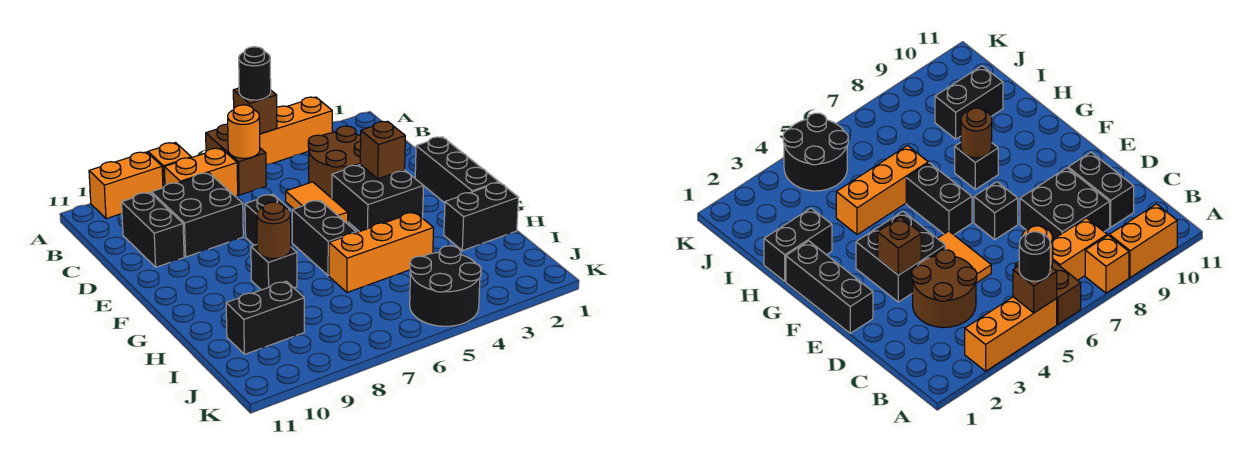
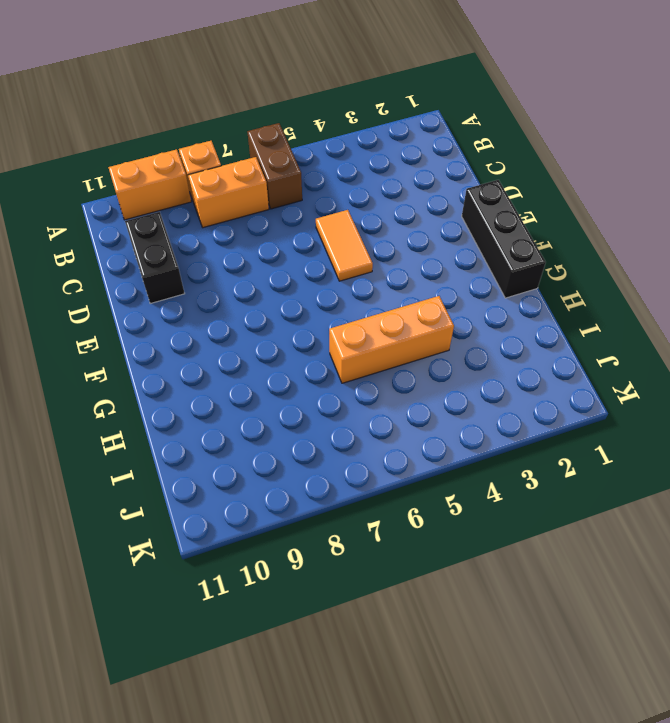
none -> orange brick A3:A5 level 1
none -> brown round brick C3:D4 level 1
none -> black brick C8:D9 level 1

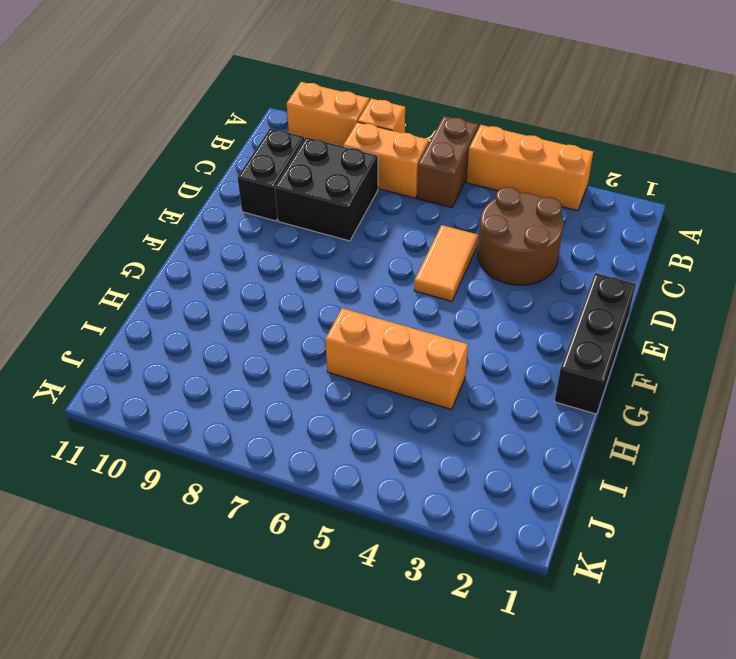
none -> black brick E3:F4 level 1
none -> black brick E7 level 1
none -> black brick F6:G6 level 1

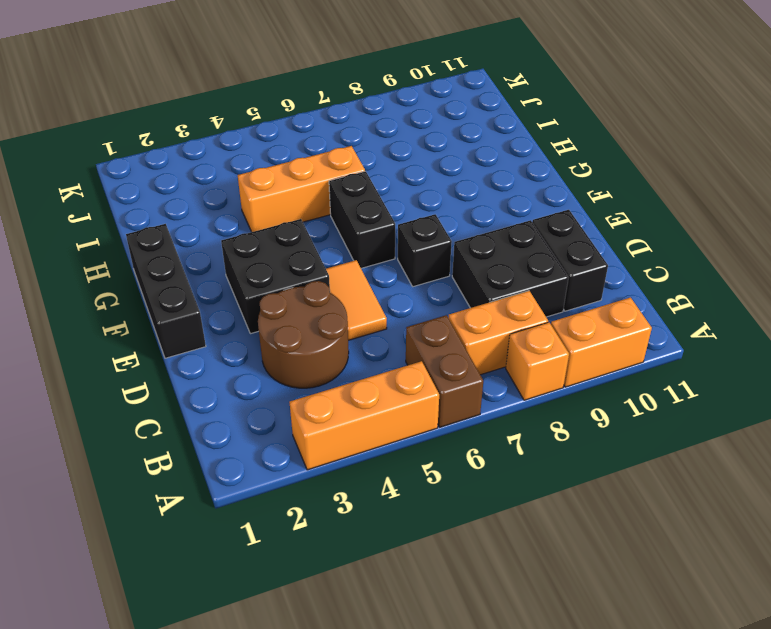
none -> black brick G8 level 1
none -> black brick H1:H2 level 1
none -> black brick I9:I10 level 1

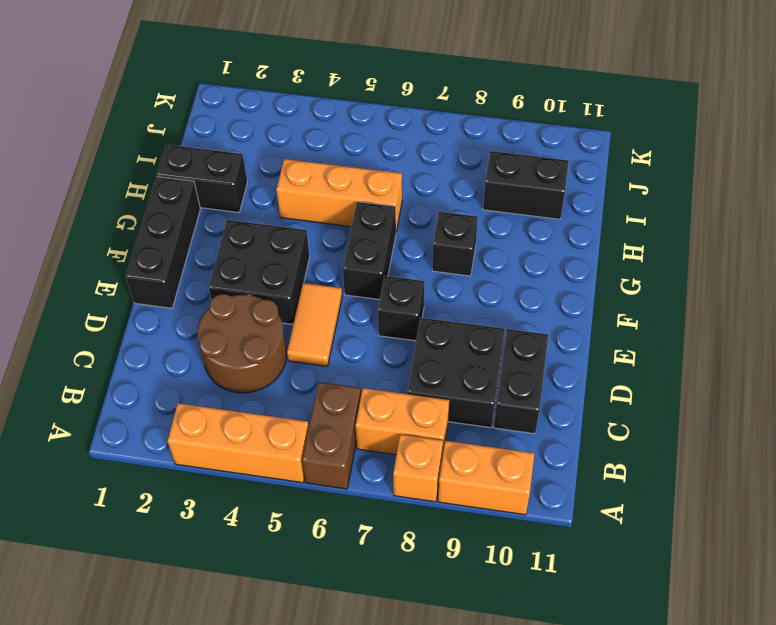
none -> black round brick J4:K5 level 1
none -> brown brick A5 level 2
none -> orange round brick B6 level 2

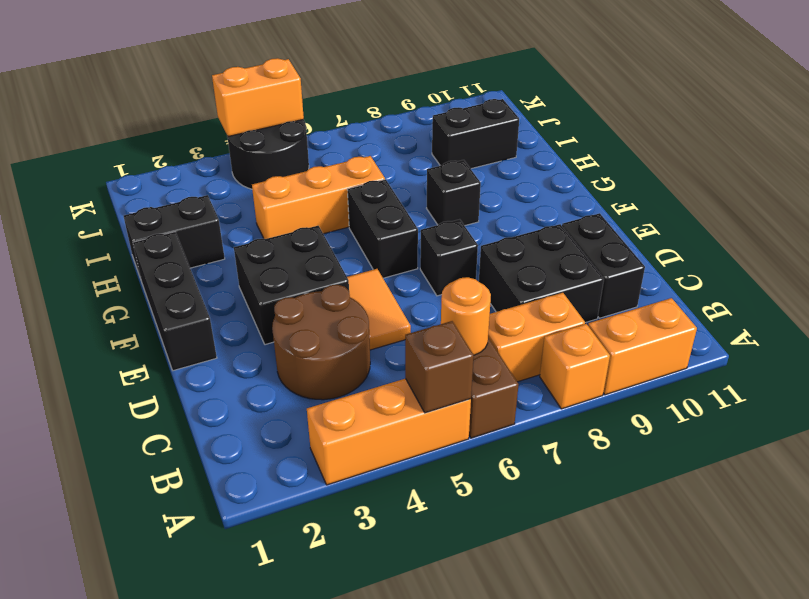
orange brick K4:K5 level 2 -> none
none -> brown brick E3 level 2
none -> brown round brick G8 level 2
none -> black round brick A5 level 3

